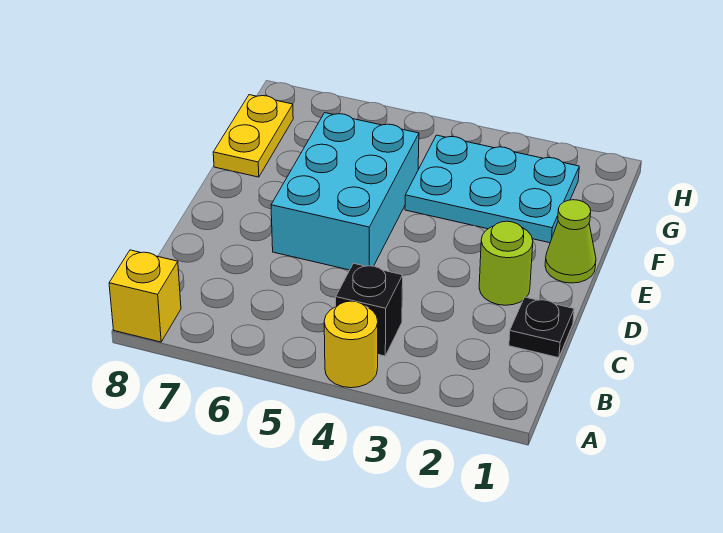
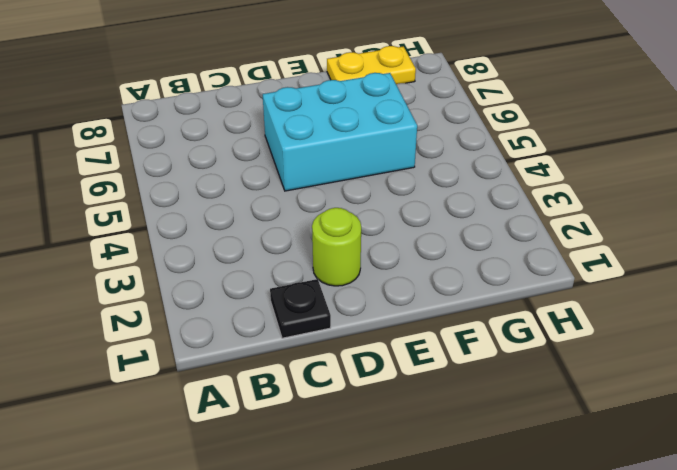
none -> yellow round brick A4 level 1
none -> yellow brick A8 level 1

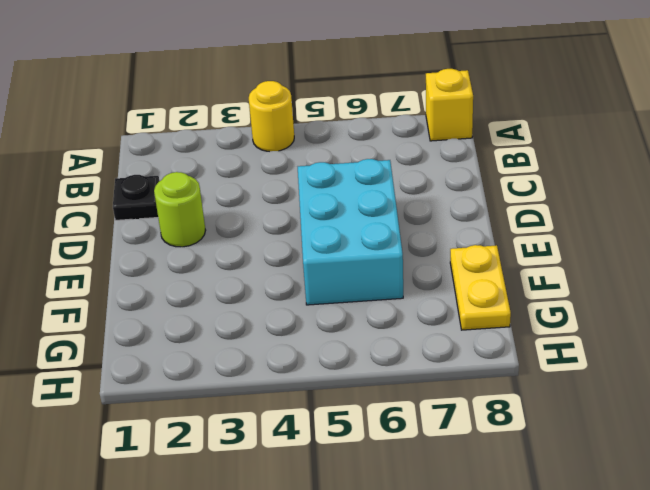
none -> black brick B4 level 1
none -> lime cone E1 level 1

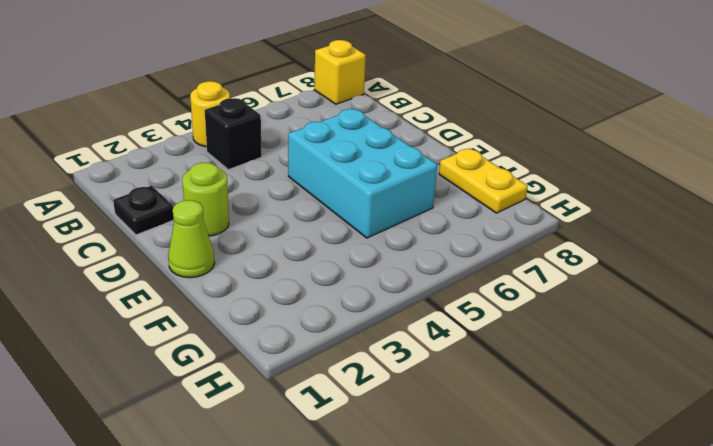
none -> cyan plate F2:G4 level 1

